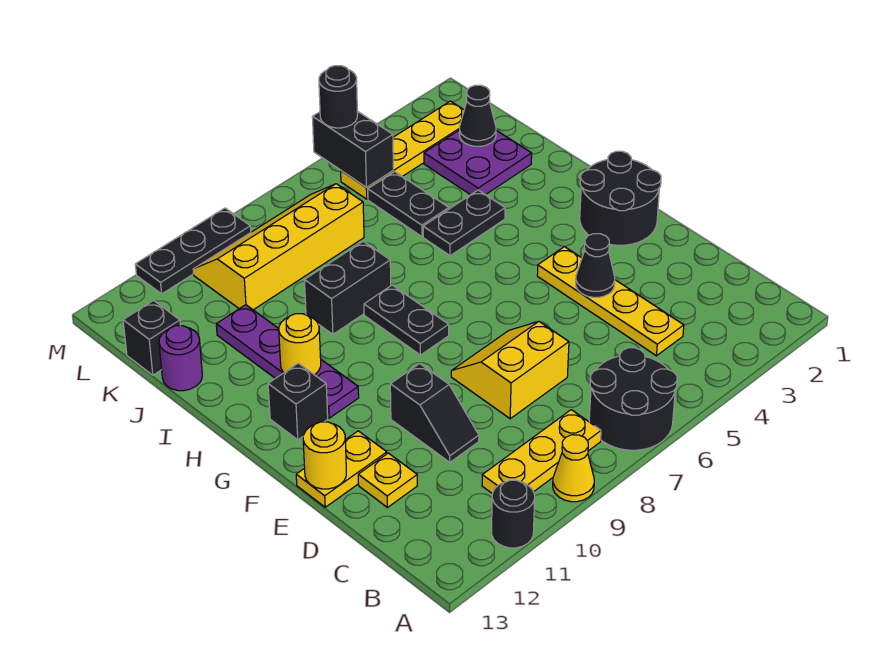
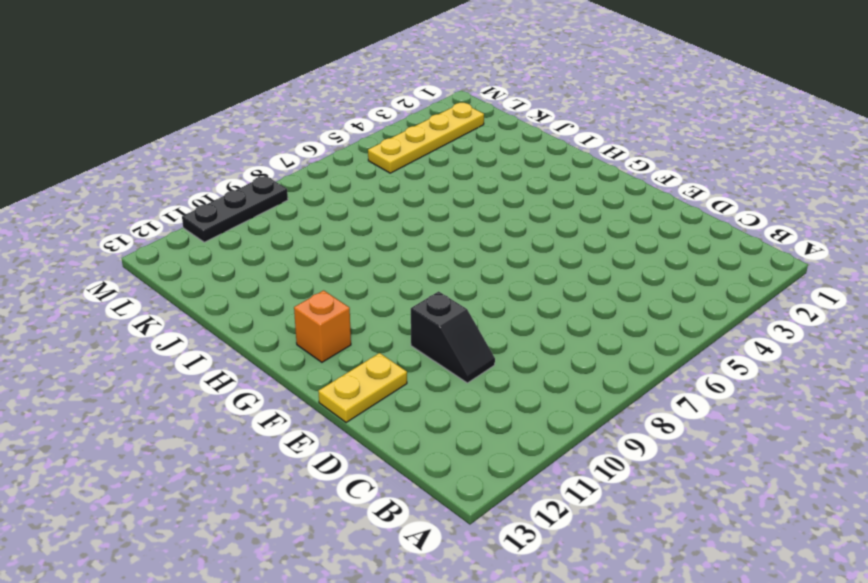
orange brick G12 level 1 -> black brick G12 level 1
none -> black round brick A6:B7 level 1
none -> yellow cone A9 level 1
none -> black round brick A11 level 1

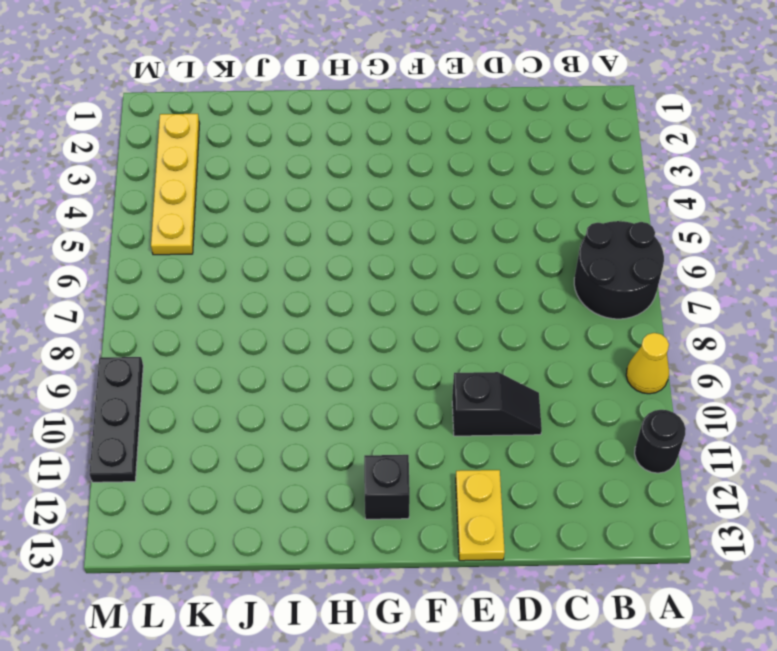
none -> yellow plate B8:B10 level 1
none -> yellow plate C4:F4 level 1
none -> yellow slope D7:E8 level 1 top D

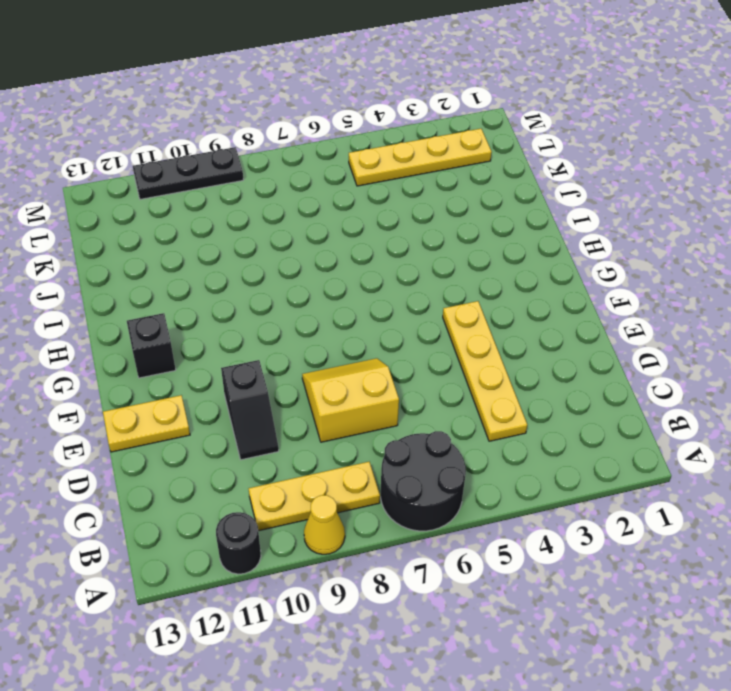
none -> yellow plate D12 level 1
none -> black round brick F1:G2 level 1
none -> black plate G8:H8 level 1

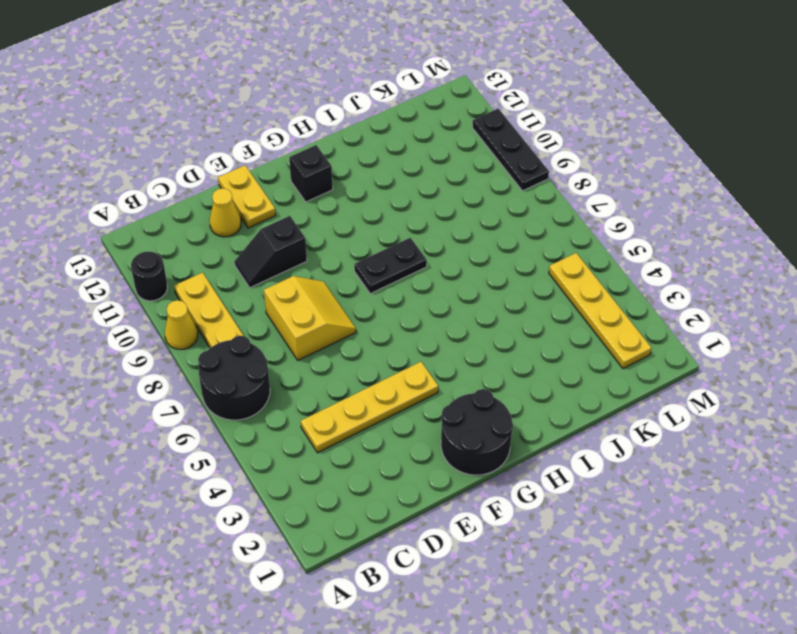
yellow cone D12 level 1 -> yellow plate D12 level 1
none -> purple plate G11:J11 level 1
none -> black plate I4:I5 level 1
none -> black brick I8:I9 level 1

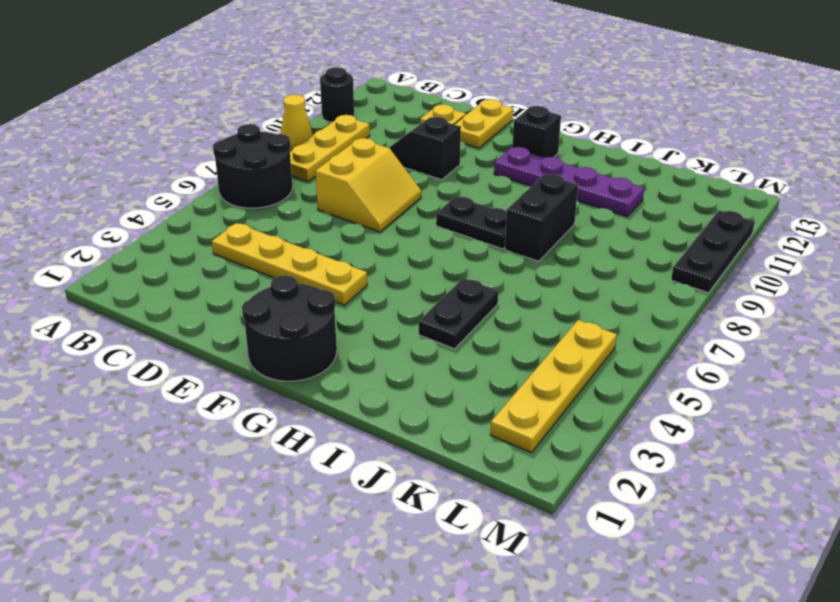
none -> purple plate J2:K3 level 1
none -> black plate J5:K5 level 1
none -> purple round brick J13 level 1

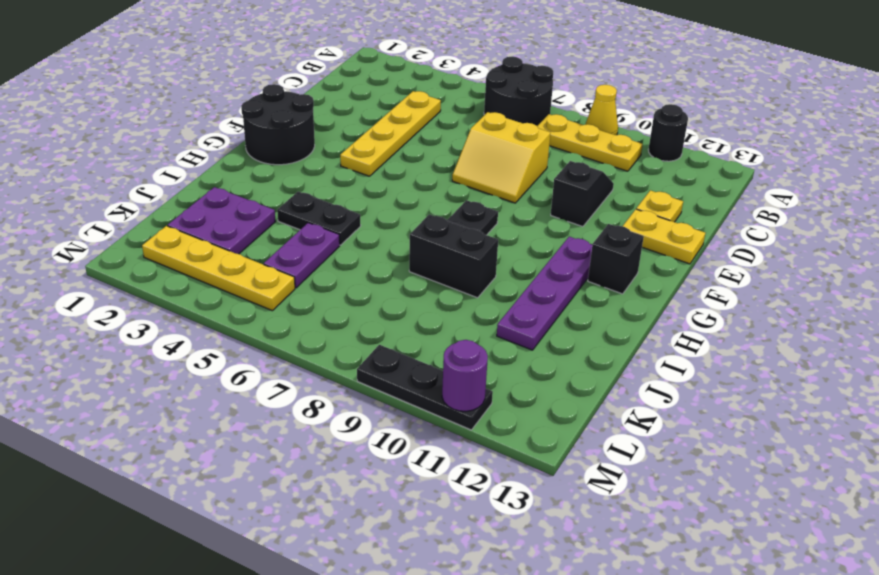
purple plate J5:K5 level 1 -> black plate J5:K5 level 1
purple round brick M11 level 2 -> purple round brick J13 level 1
none -> yellow slope K7:L10 level 1 top K
none -> black brick K13 level 1
none -> black cone E4 level 2

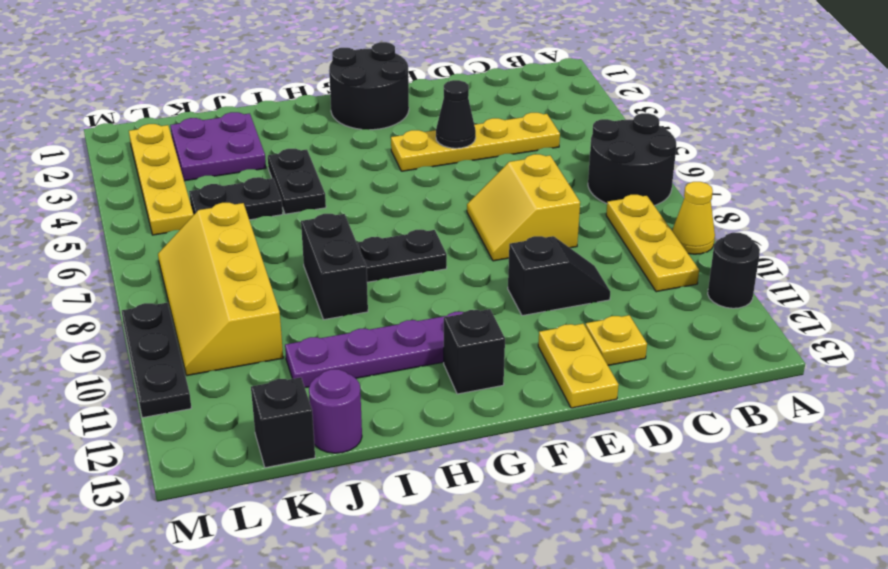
none -> yellow round brick E13 level 2
none -> yellow round brick H11 level 2
none -> black cone K2 level 2

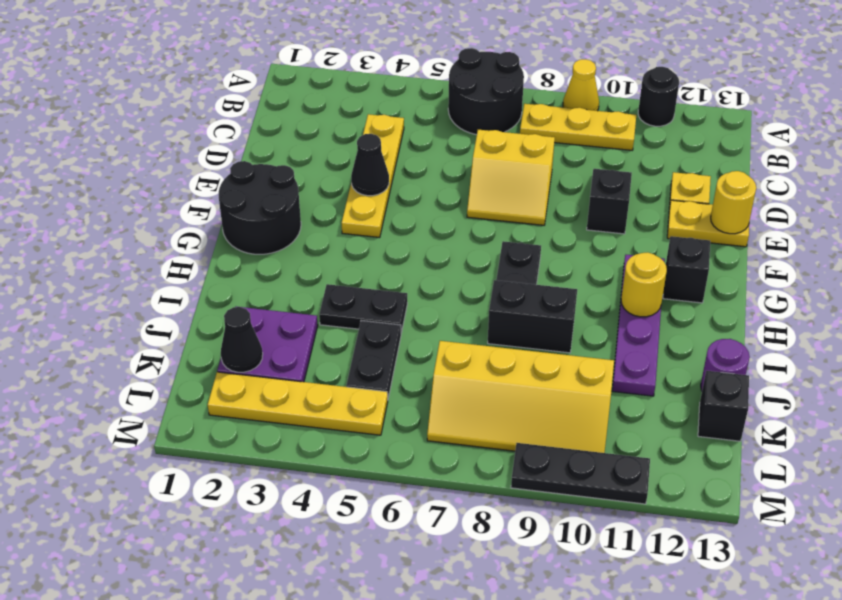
none -> black brick L5:M5 level 2
none -> black round brick M5 level 3

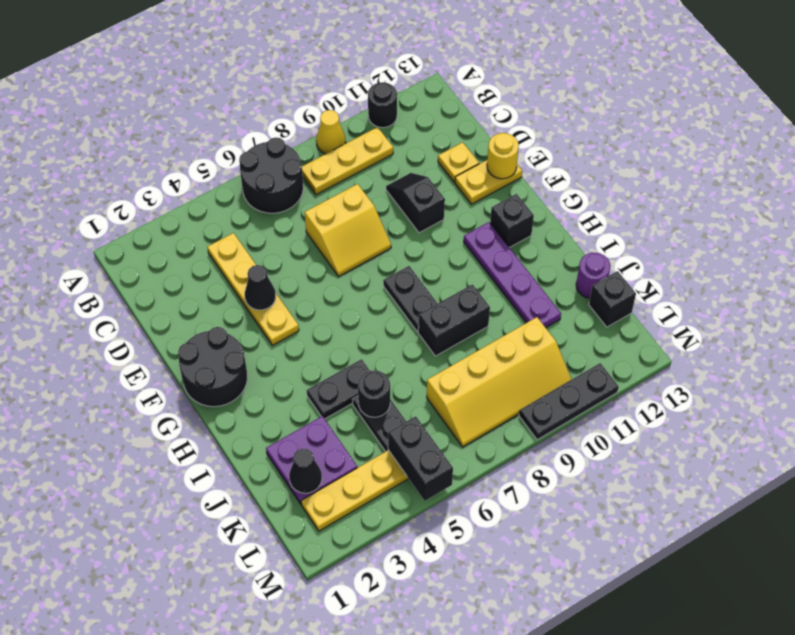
black round brick J5 level 2 -> black round brick M5 level 3
none -> yellow round brick H11 level 2

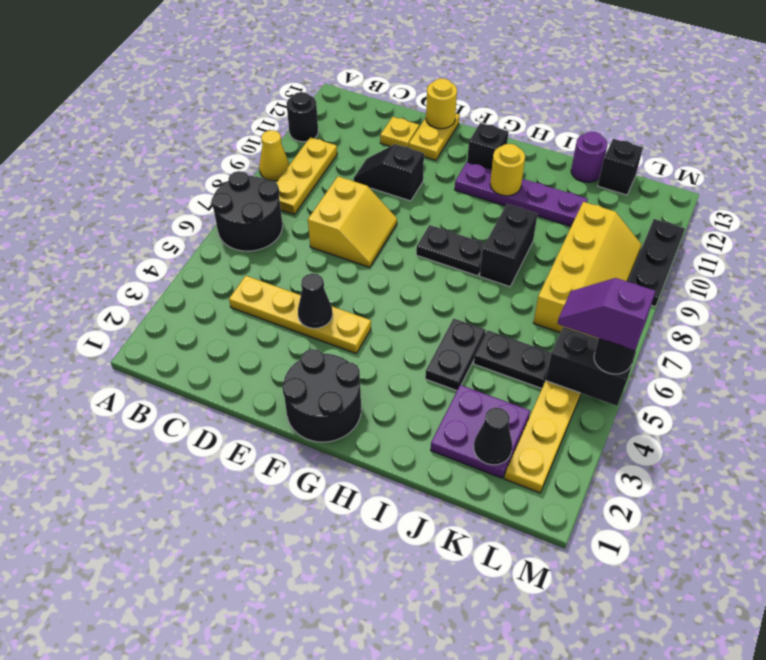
purple slope L5:M5 level 4 top M -> none

